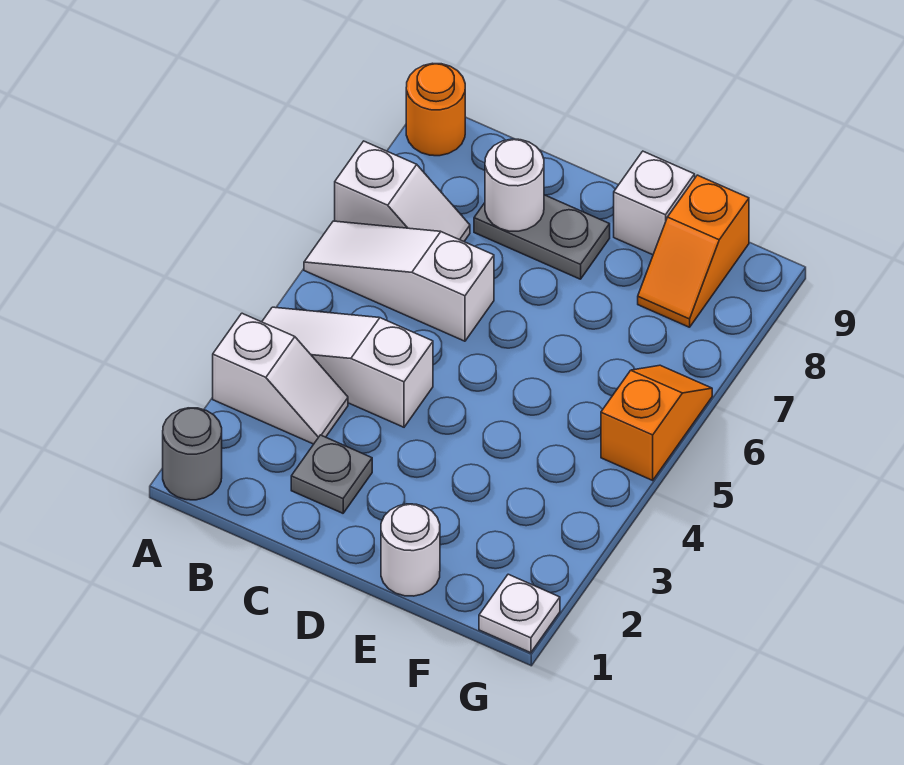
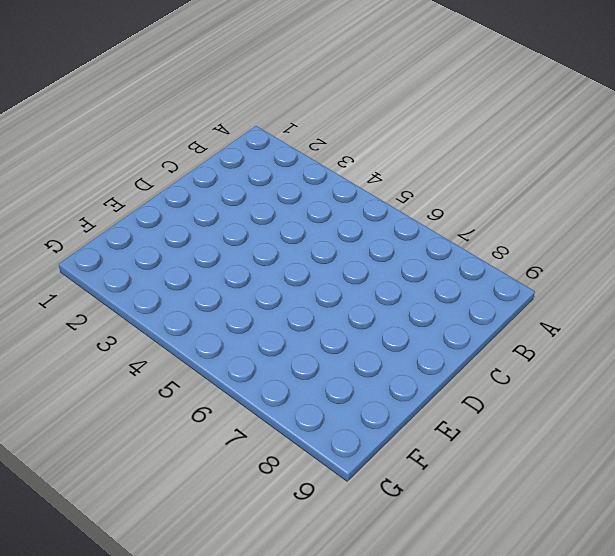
none -> grey round brick A1 level 1
none -> white slope A3:B3 level 1 top A
none -> white slope A4:C4 level 1 top C

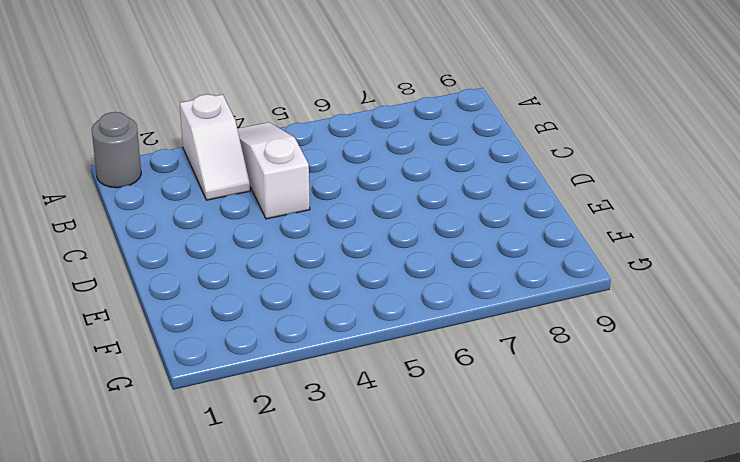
none -> white slope A6:C6 level 1 top C
none -> white slope A7:B7 level 1 top A
none -> orange round brick A9 level 1

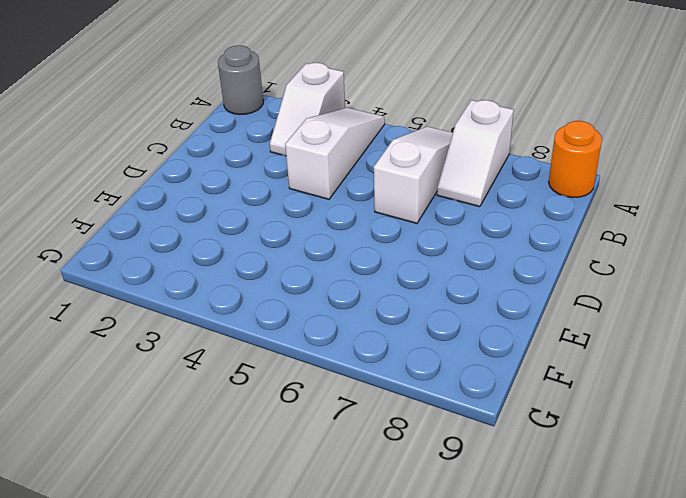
none -> grey plate C2 level 1
none -> grey plate C8:D8 level 1
none -> white round brick E1 level 1

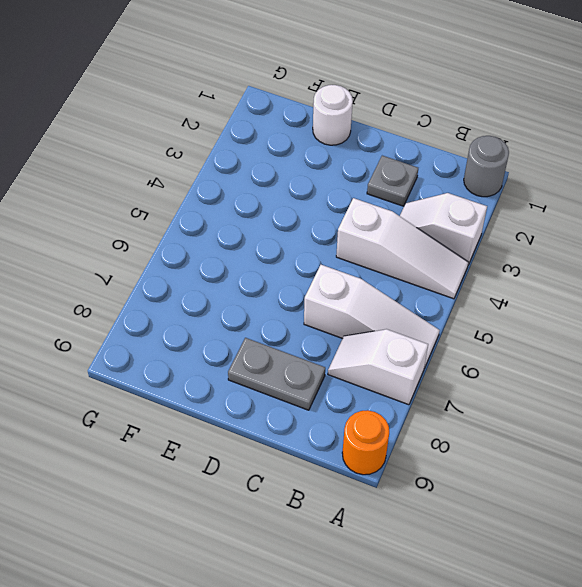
none -> white brick E9 level 1
none -> orange slope F8:F9 level 1 top 9
none -> white plate G1 level 1

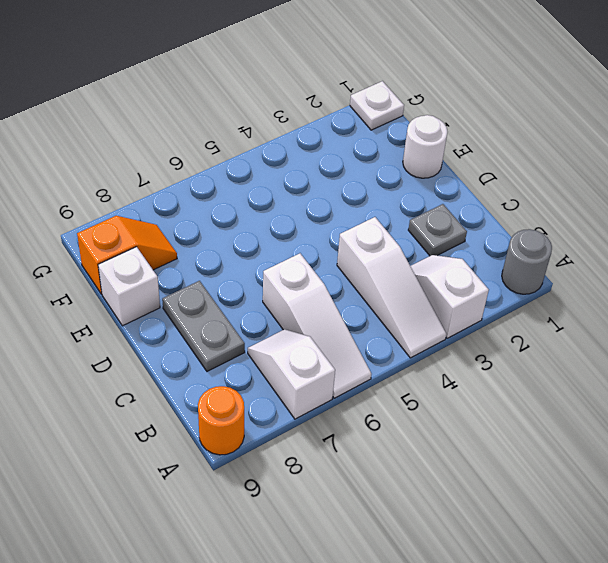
none -> orange slope G5:G6 level 1 top 5
none -> white round brick C8 level 2

